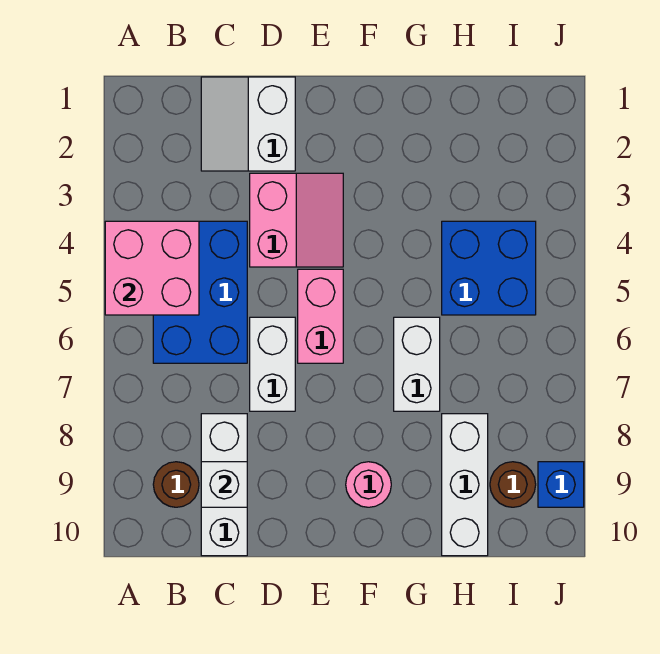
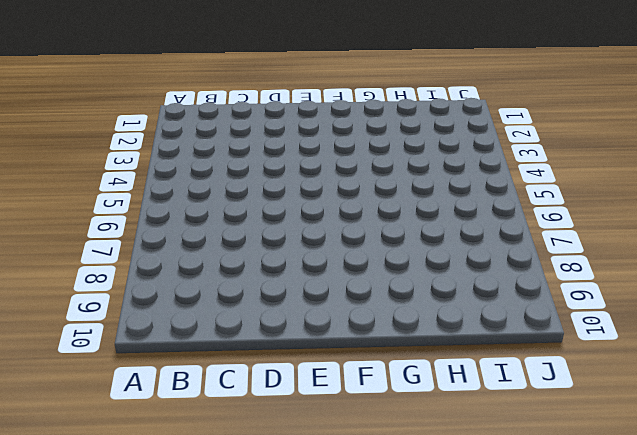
none -> blue brick B4:C6 level 1
none -> brown round brick B9 level 1
none -> white slope C1:D2 level 1 top D

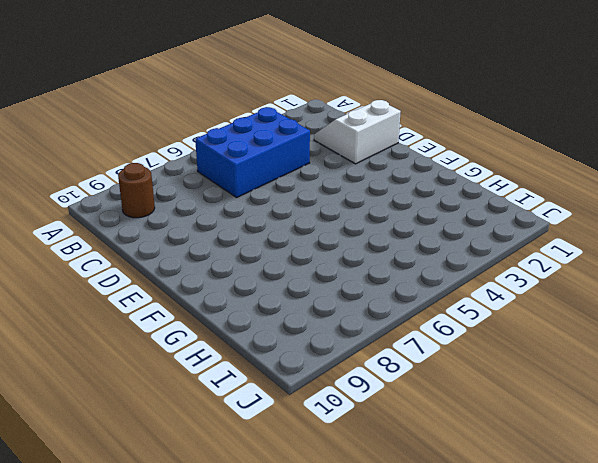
none -> white brick C8:C10 level 1
none -> pink slope D3:E4 level 1 top D
none -> white brick D6:D7 level 1

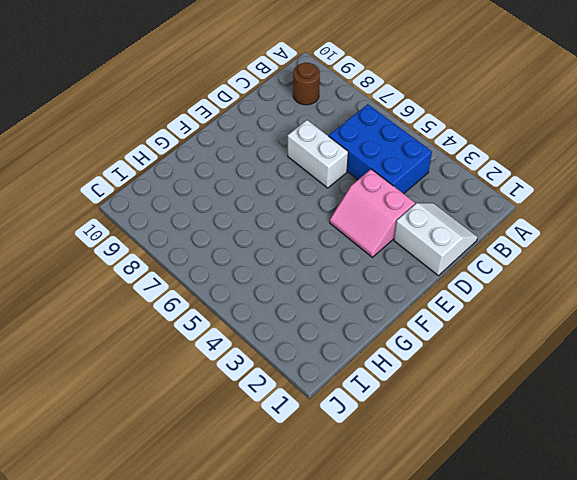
none -> white brick C8:C10 level 1
none -> pink brick E5:E6 level 1
none -> pink round brick F9 level 1

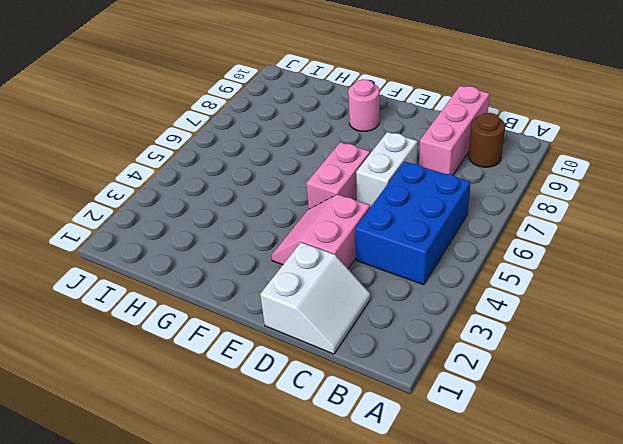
pink brick C8:C10 level 1 -> white brick C8:C10 level 1
none -> white brick G6:G7 level 1
none -> blue brick H4:I5 level 1
none -> white brick H8:H10 level 1

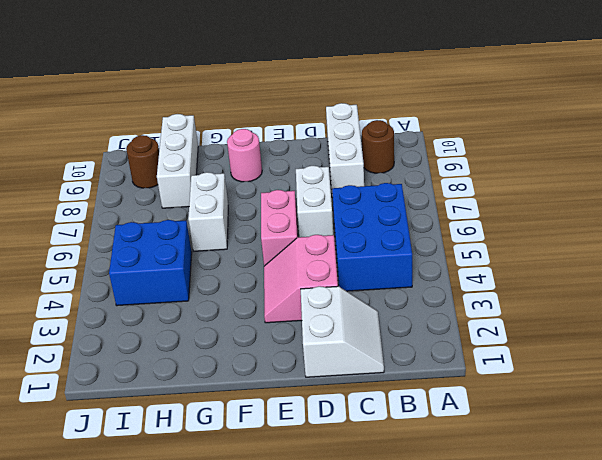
none -> blue brick J9 level 1
none -> pink brick A4:B5 level 2
none -> white brick C9 level 2

